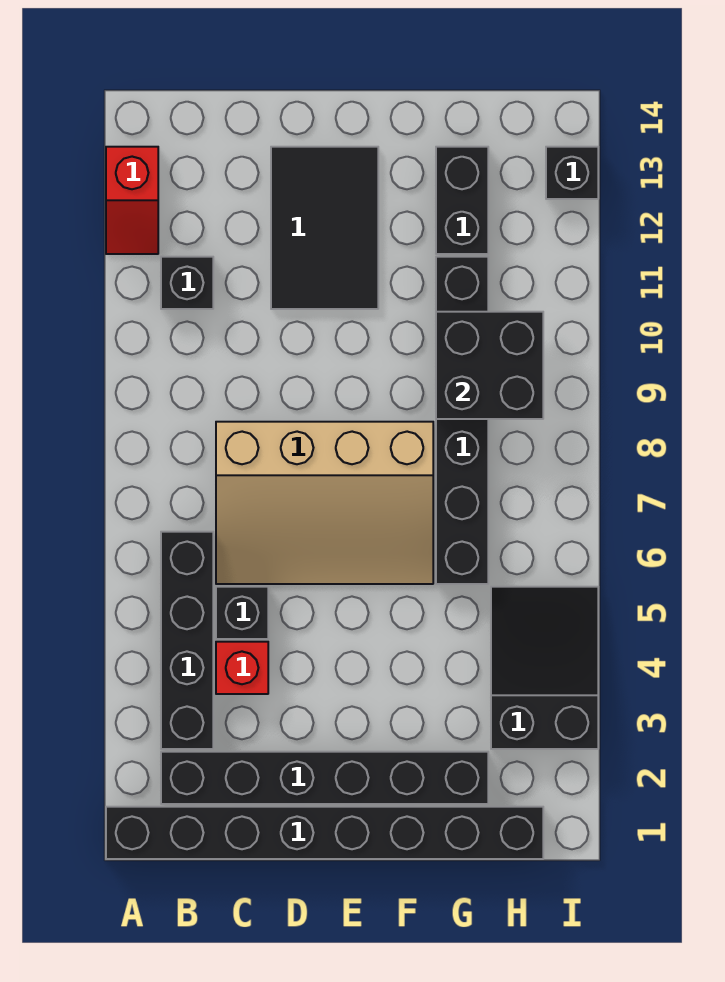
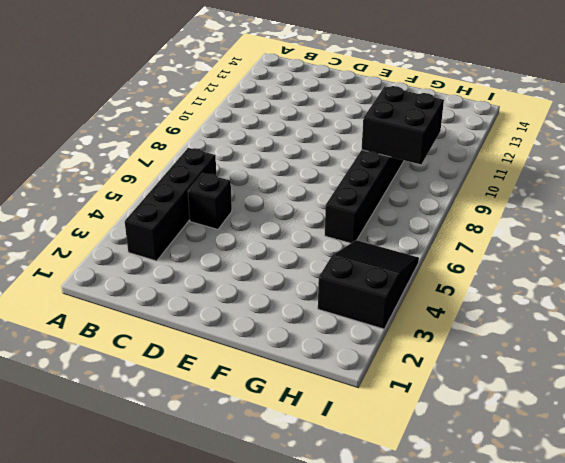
none -> black brick A1:H1 level 1
none -> red slope A12:A13 level 1 top 13
none -> black brick B2:G2 level 1

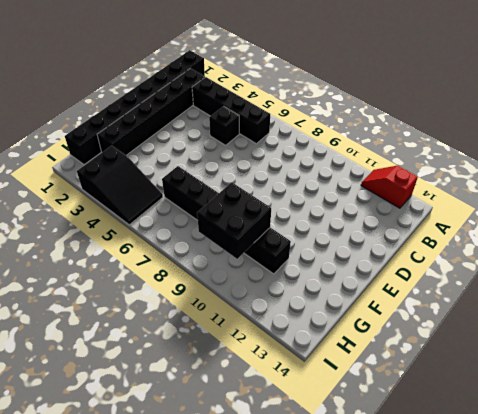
none -> black brick B11 level 1
none -> red brick C4 level 1
none -> tan slope C6:F8 level 1 top 8

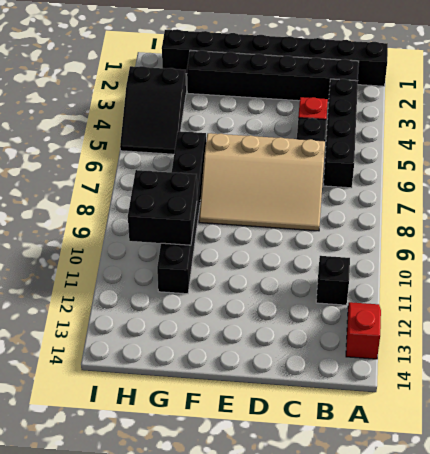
tan slope C6:F8 level 1 top 6 -> tan slope C6:F8 level 1 top 8
none -> black tile D11:E13 level 1
none -> black brick G12:G13 level 1
none -> black brick I13 level 1

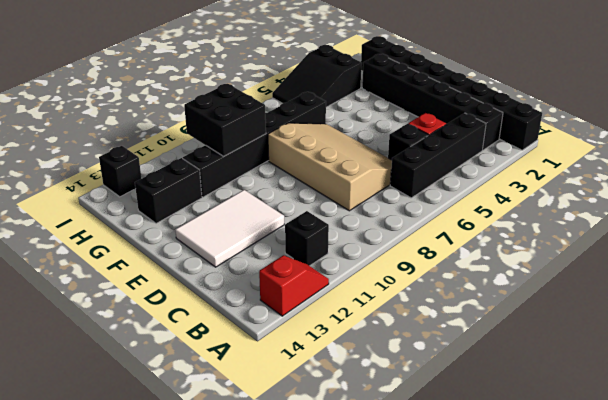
white tile D11:E13 level 1 -> black tile D11:E13 level 1

